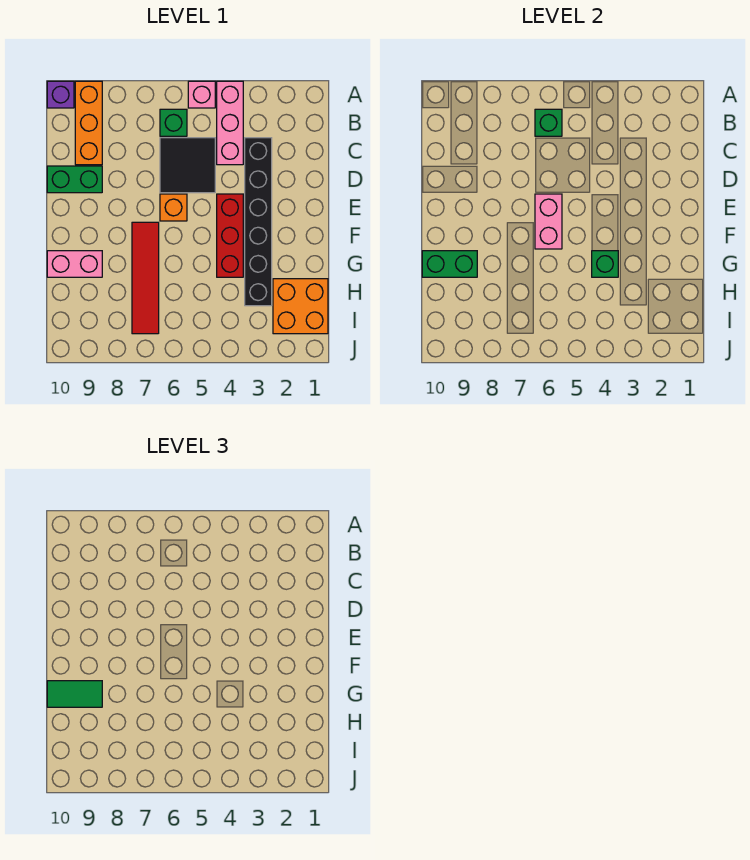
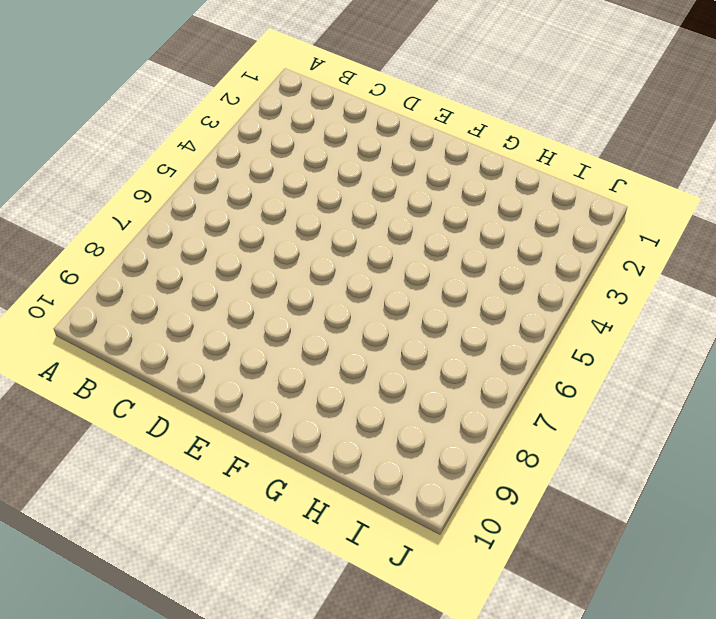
none -> pink brick A4:C4 level 1
none -> pink brick A5 level 1
none -> orange brick A9:C9 level 1

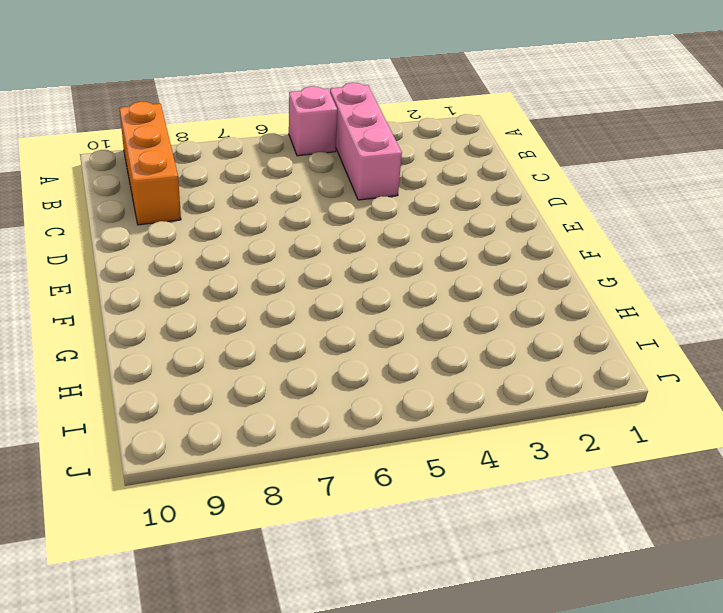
none -> purple brick A10 level 1
none -> green brick B6 level 1
none -> black brick C3:H3 level 1

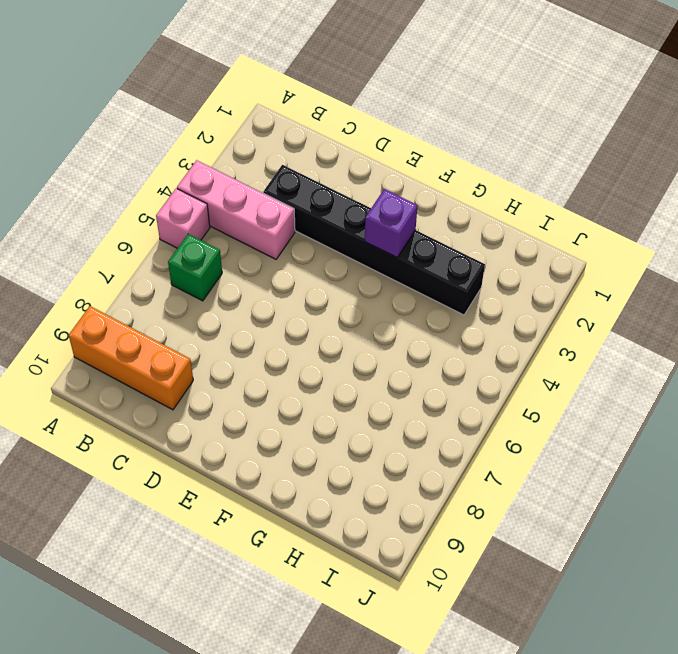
purple brick F3 level 2 -> purple brick A10 level 1
none -> black tile C5:D6 level 1
none -> green brick D9:D10 level 1
none -> red brick E4:G4 level 1

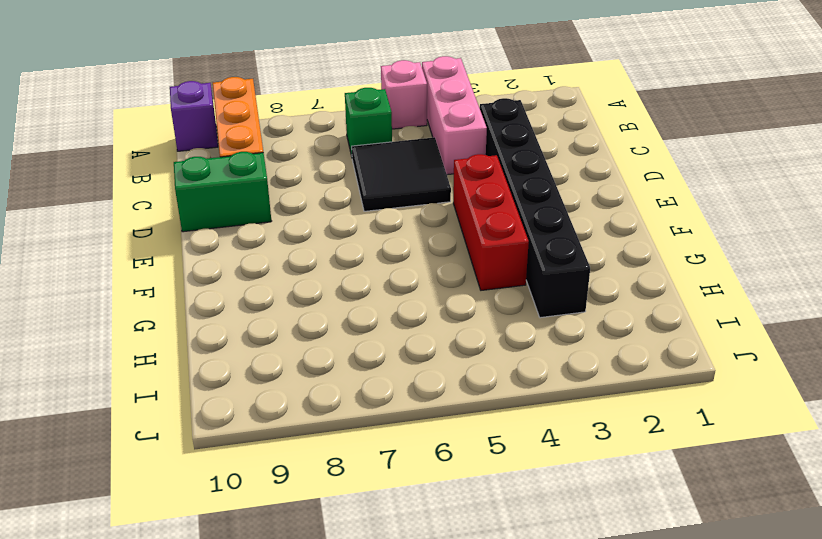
none -> orange brick E6 level 1
none -> red tile F7:I7 level 1
none -> pink brick G9:G10 level 1

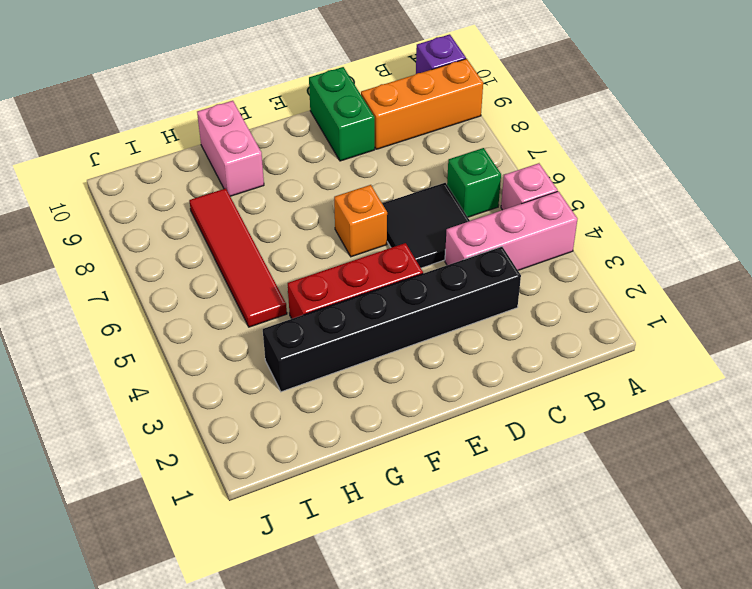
red tile H5:H8 level 1 -> red tile F7:I7 level 1
none -> orange brick H1:I2 level 1
none -> green brick B6 level 2
none -> pink brick E6:F6 level 2

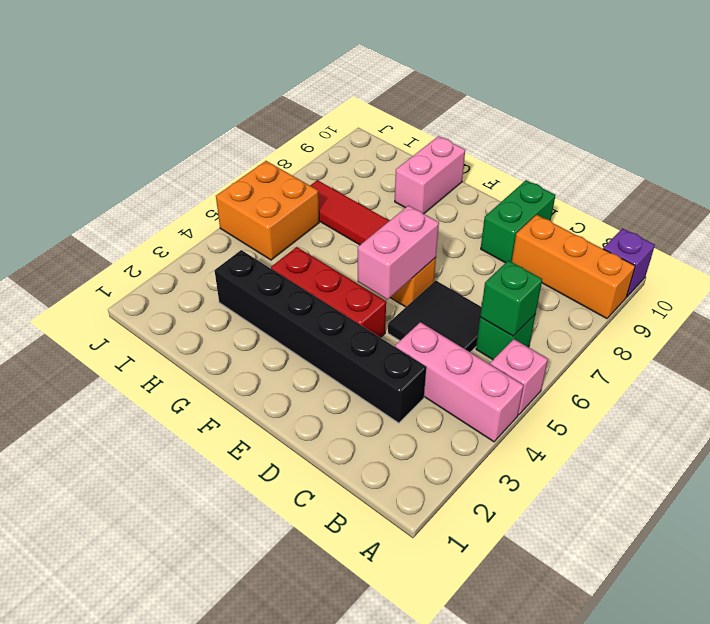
pink brick E5:E6 level 2 -> pink brick E6:F6 level 2
orange brick I5:J6 level 1 -> orange brick H1:I2 level 1
none -> green brick G4 level 2
none -> green brick G9:G10 level 2
none -> green tile G9:G10 level 3

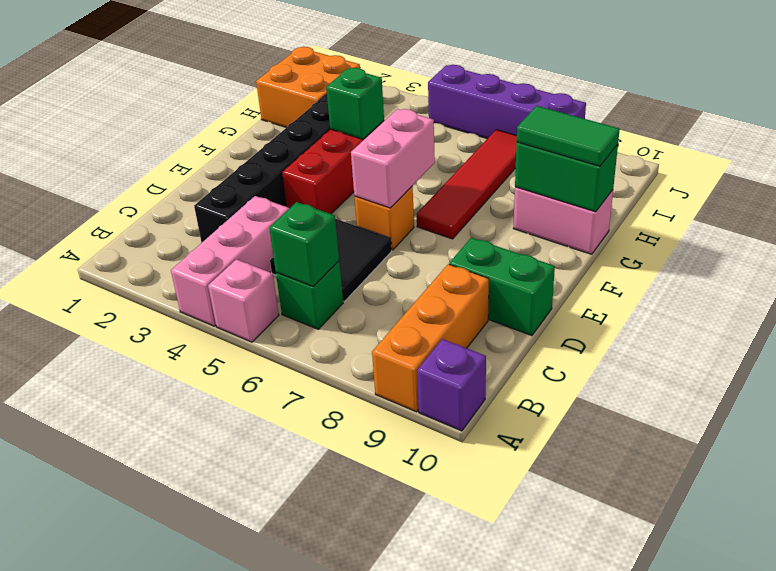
purple brick J5:J8 level 1 -> none

